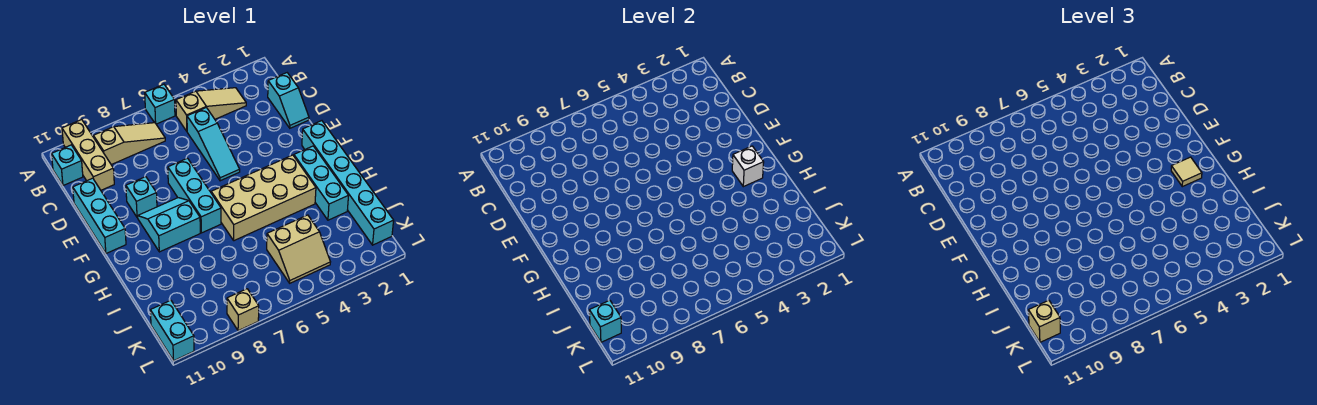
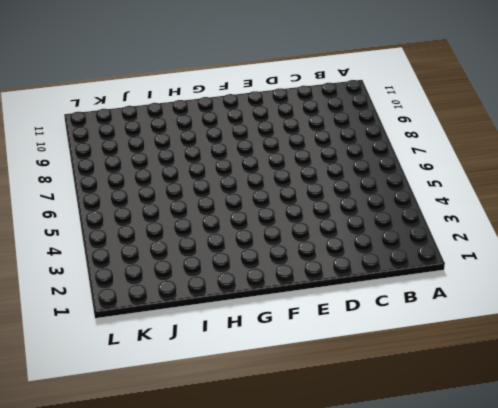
none -> cyan brick A6 level 1
none -> tan brick A10:C10 level 1
none -> tan slope B3:B5 level 1 top 5

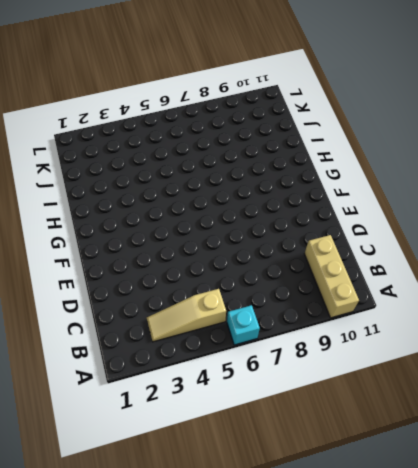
none -> tan slope B7:B9 level 1 top 9
none -> cyan brick B11 level 1
none -> cyan slope C1:D1 level 1 top C

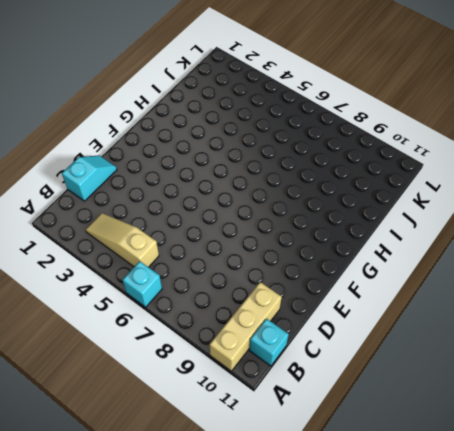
none -> tan slope B7:B9 level 1 top 9
none -> cyan slope C5:E5 level 1 top C
none -> cyan brick D11:F11 level 1

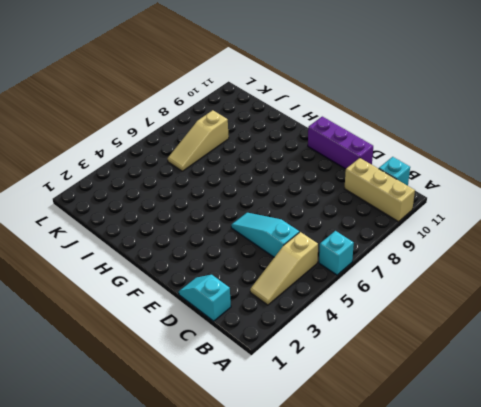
purple brick D11:F11 level 1 -> cyan brick D11:F11 level 1
tan slope J6:J8 level 1 top 8 -> tan slope B7:B9 level 1 top 9
none -> cyan brick E7:G7 level 1
none -> cyan brick E9 level 1
none -> cyan brick F1:K1 level 1

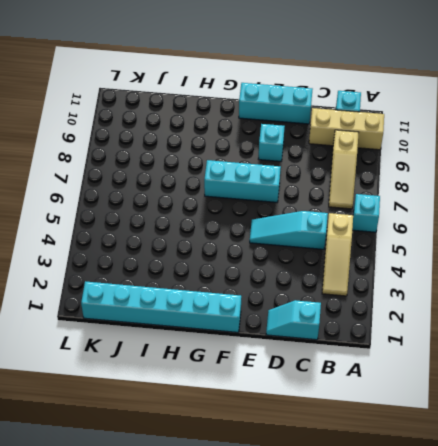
none -> cyan slope F8:G9 level 1 top G
none -> cyan brick G2:I2 level 1
none -> tan brick G3:H6 level 1

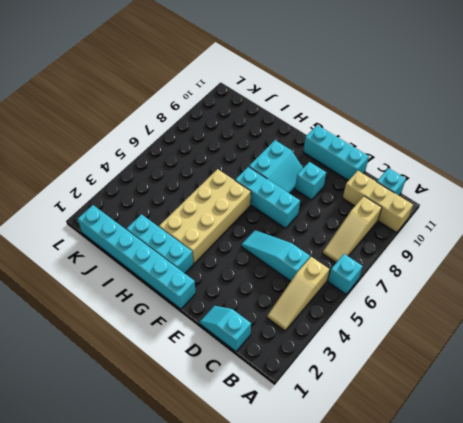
none -> tan slope J4:K5 level 1 top J
none -> cyan brick K11:L11 level 1
none -> tan brick L8 level 1

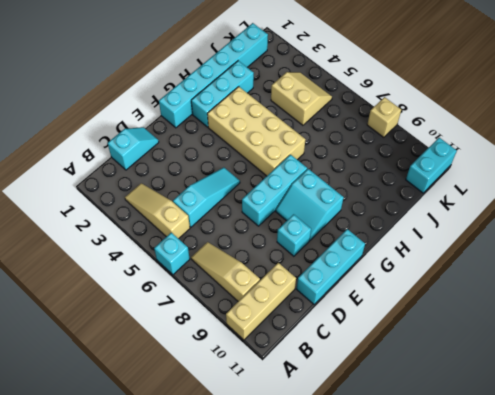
none -> cyan brick B11 level 1
none -> white brick G2 level 2
none -> cyan brick K11 level 2

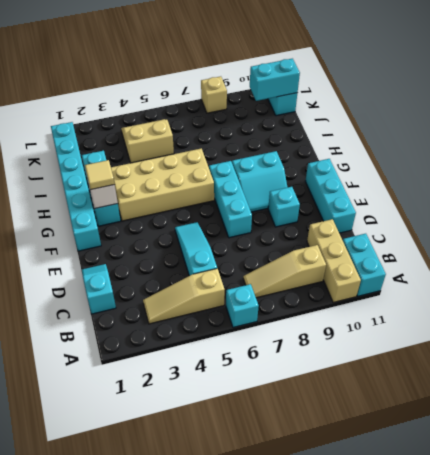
cyan brick A11:B11 level 1 -> cyan brick B11 level 1
cyan brick K10:K11 level 2 -> cyan brick K11 level 2
none -> tan brick K11 level 3

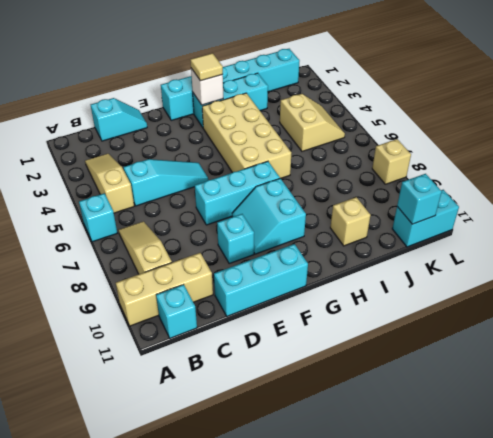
tan brick I10 level 1 -> tan brick K11 level 3

